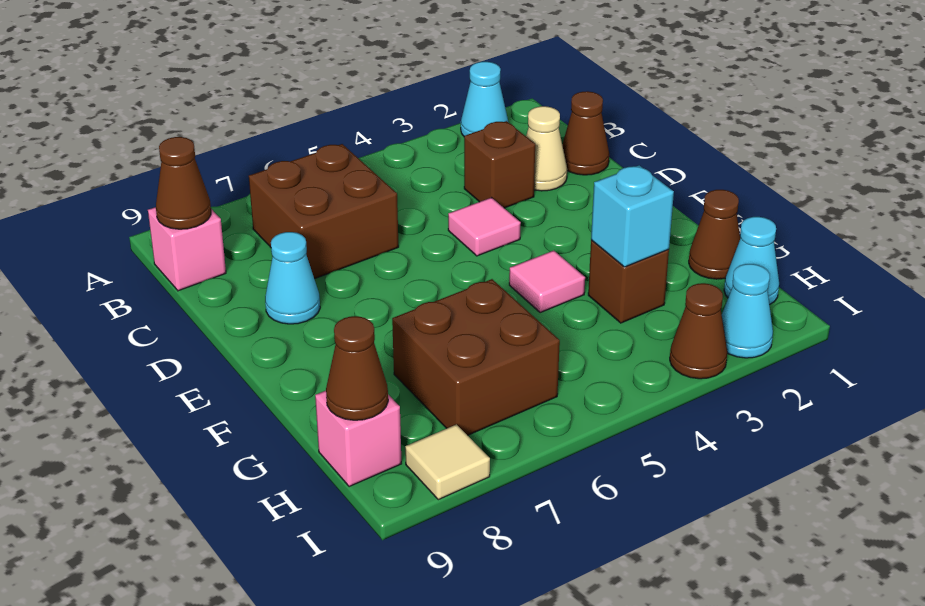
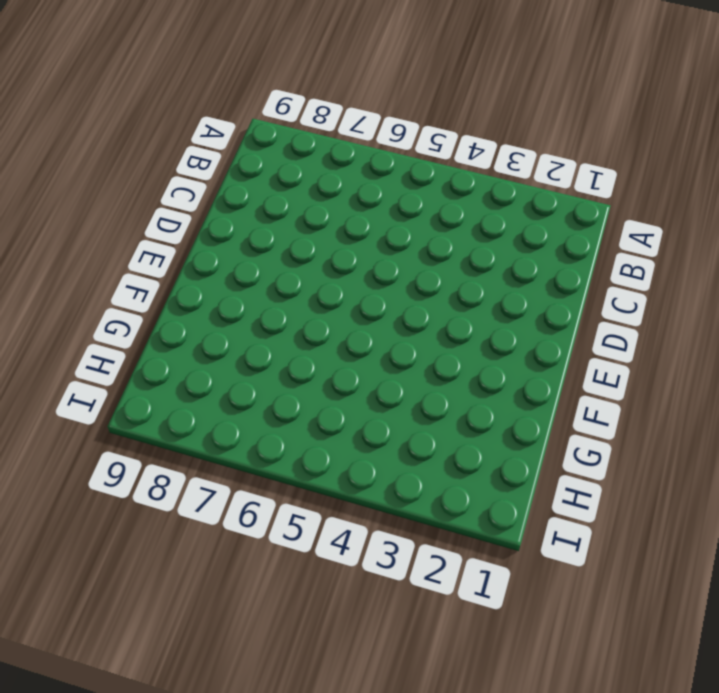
none -> cyan cone A2 level 1
none -> brown brick B6:C7 level 1
none -> pink brick B9 level 1

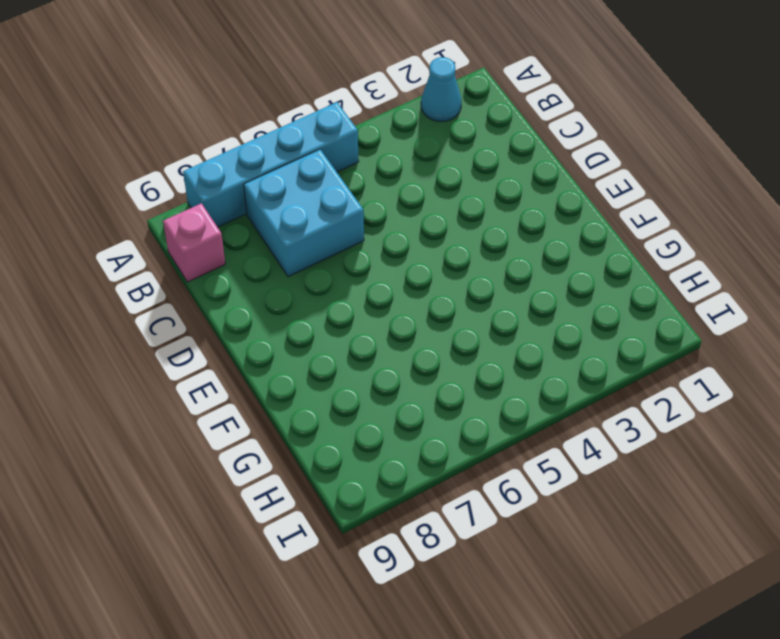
cyan brick A5:A8 level 1 -> none
cyan brick B6:C7 level 1 -> brown brick B6:C7 level 1
none -> brown cone C1 level 1
none -> tan cone C2 level 1
none -> brown brick C3 level 1

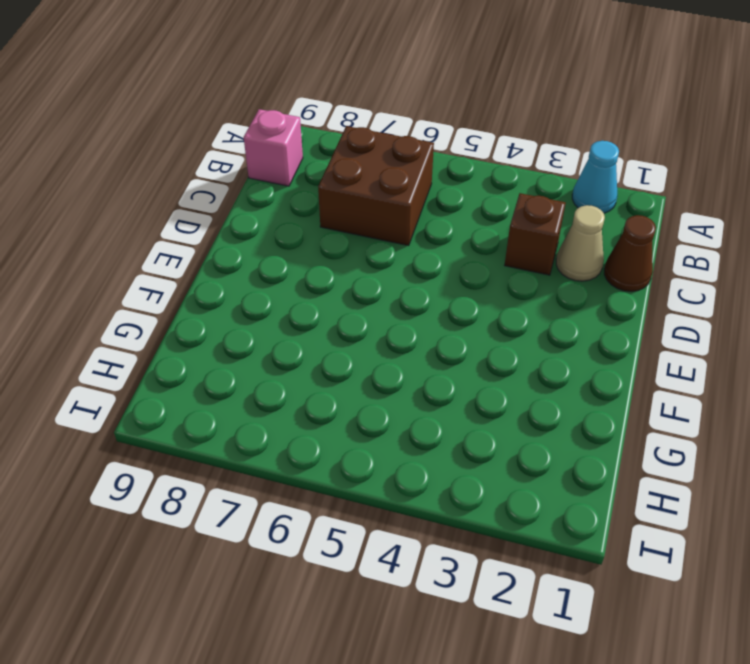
none -> pink tile D4 level 1
none -> cyan cone D8 level 1
none -> pink tile F4 level 1

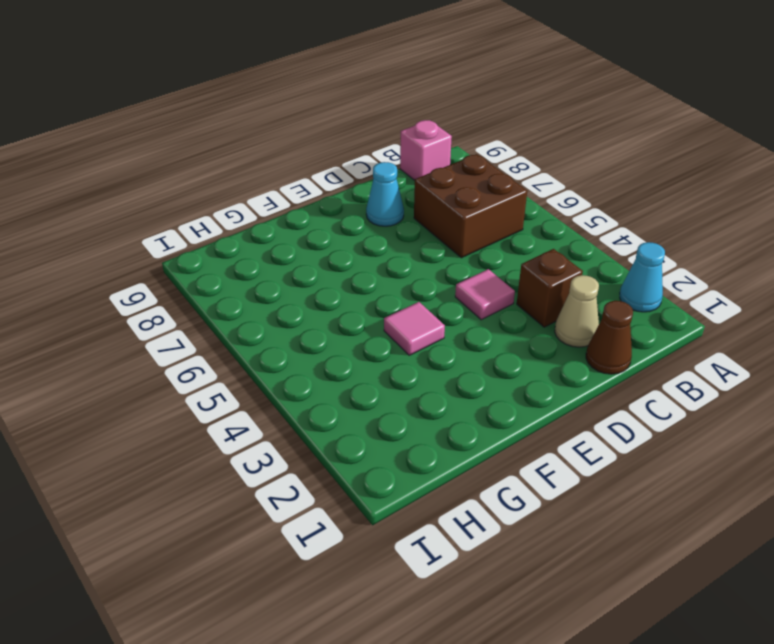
none -> brown cone G1 level 1
none -> brown brick G3 level 1
none -> brown brick G6:H7 level 1

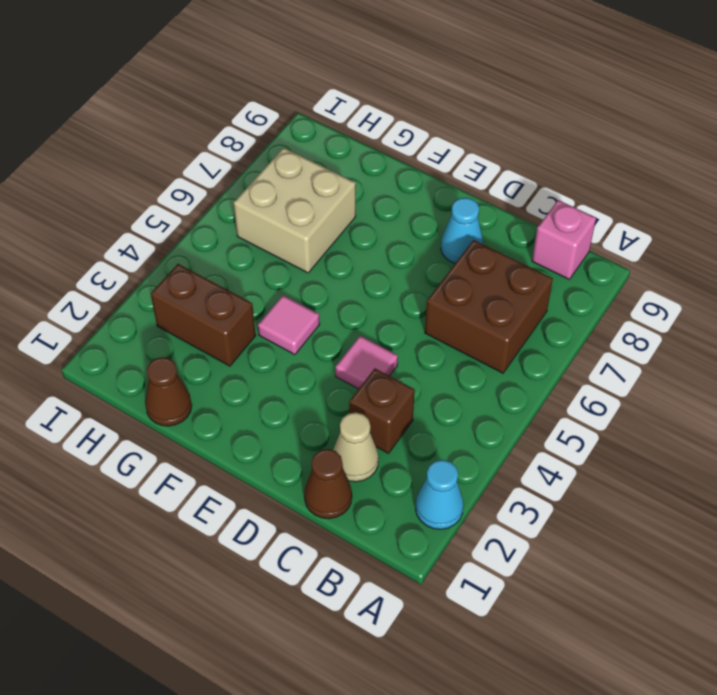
brown brick G3:H3 level 1 -> brown brick G3 level 1
tan brick G6:H7 level 1 -> brown brick G6:H7 level 1
none -> cyan cone H1 level 1
none -> pink brick H9 level 1
none -> cyan cone I2 level 1

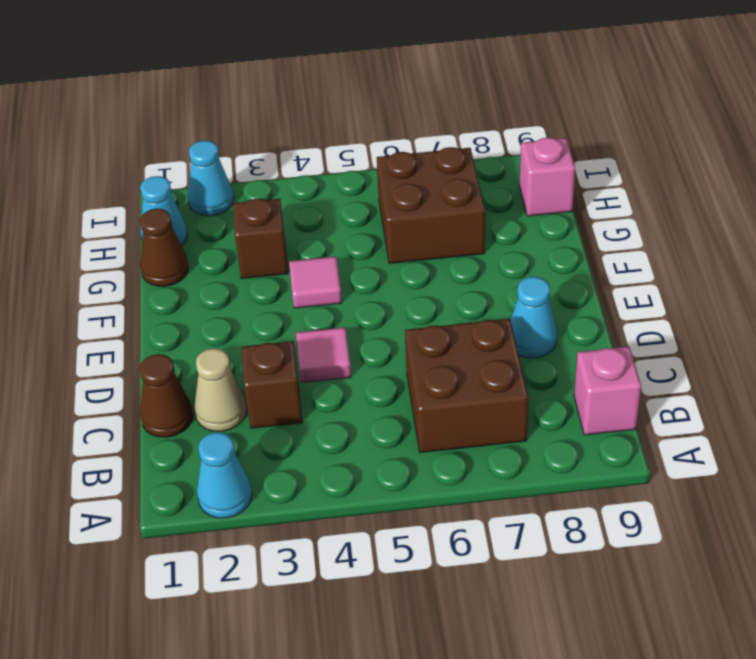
none -> brown cone I3 level 1
none -> tan tile I8 level 1
none -> brown cone B9 level 2

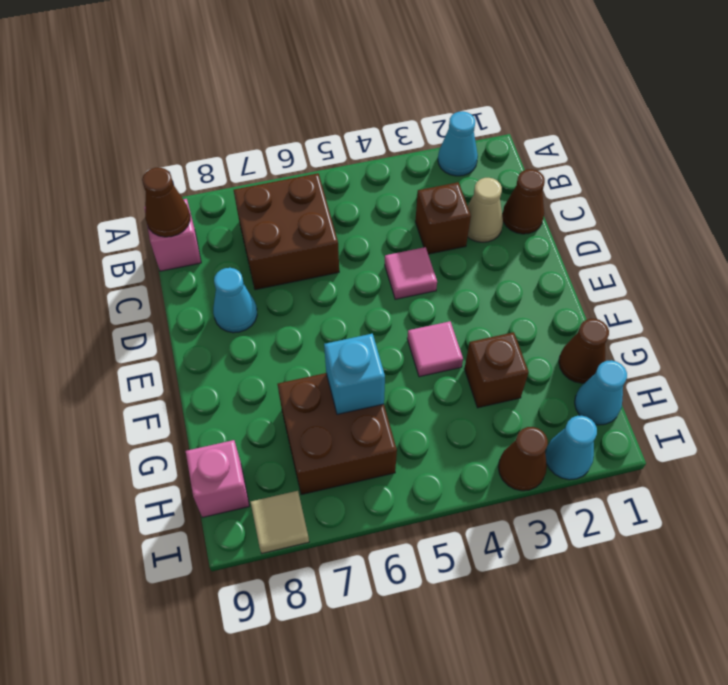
cyan brick G6 level 2 -> cyan brick G3 level 2
none -> brown cone H9 level 2

